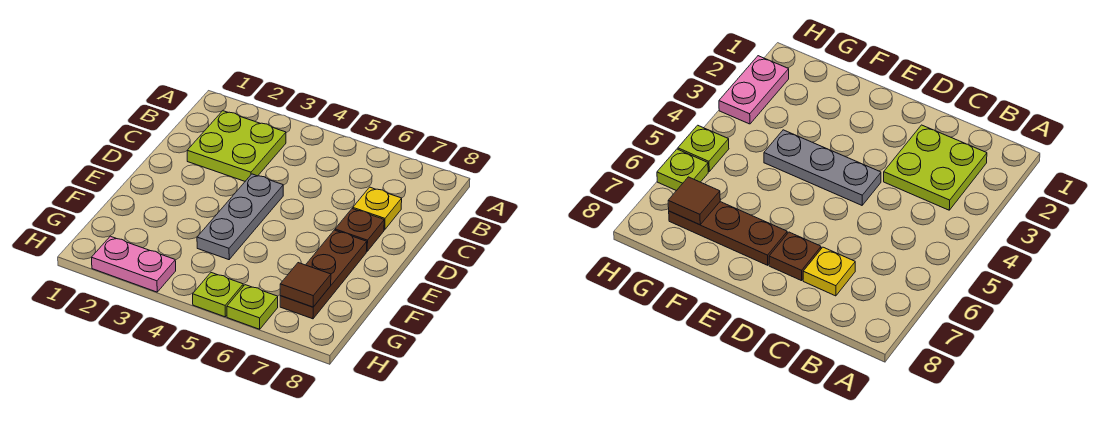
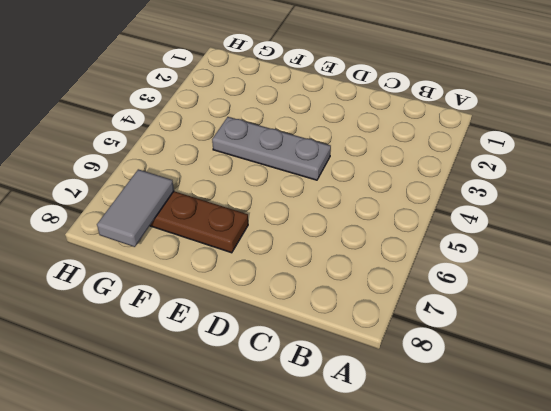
grey tile G7:G8 level 2 -> brown tile G7 level 2
none -> lime plate B2:C3 level 1
none -> yellow plate C7 level 1

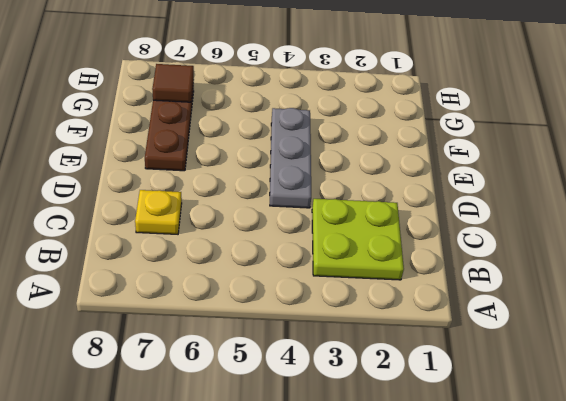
none -> brown plate D7 level 1
none -> pink plate H2:H3 level 1

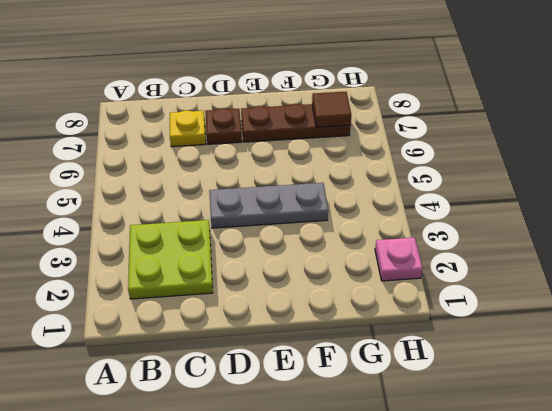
pink plate H2 level 1 -> pink plate H2:H3 level 1
none -> lime plate H5 level 1
none -> lime plate H6 level 1

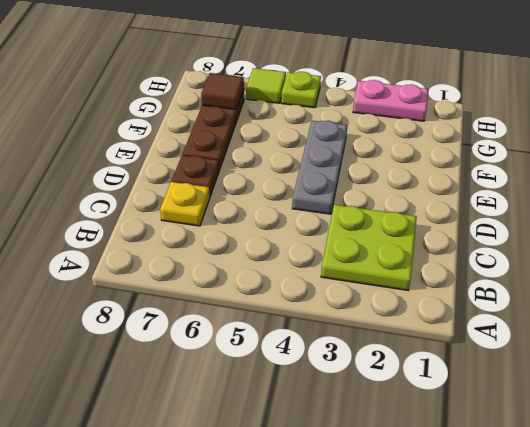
lime tile H6 level 1 -> lime plate H6 level 1

